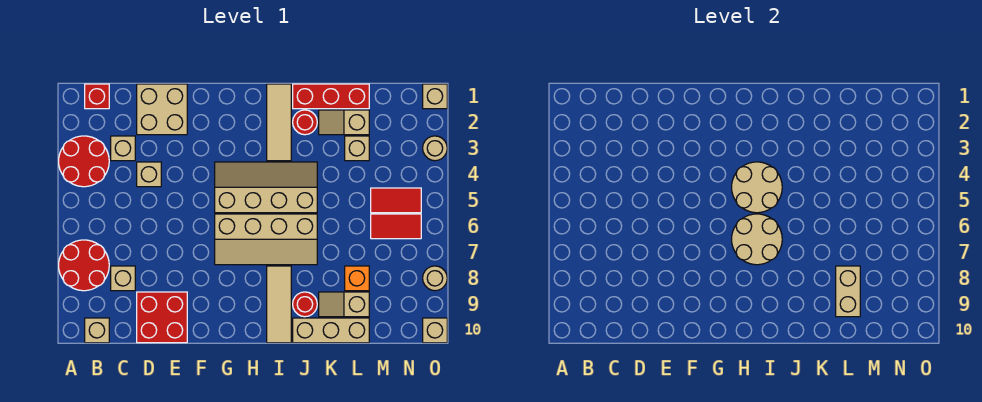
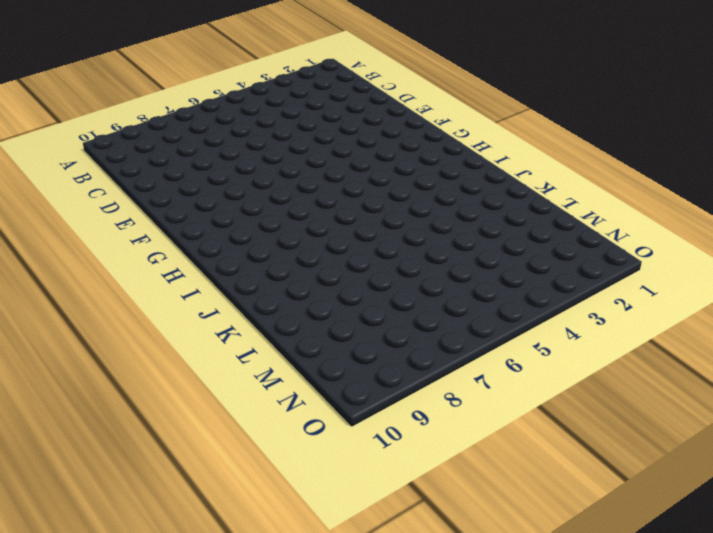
none -> red round brick A3:B4 level 1
none -> red round brick A7:B8 level 1
none -> red brick B1 level 1
none -> tan brick B10 level 1

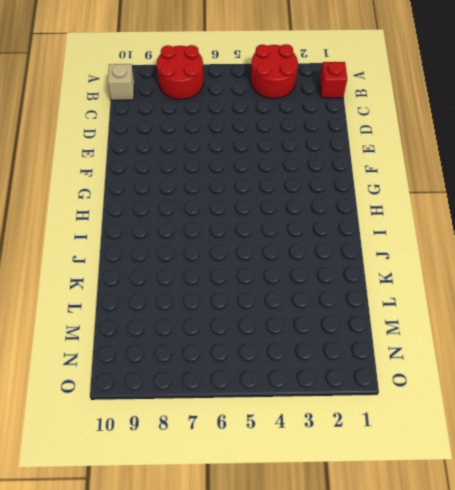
none -> tan brick C3 level 1
none -> tan brick C8 level 1
none -> tan brick D1:E2 level 1
none -> tan brick D4 level 1

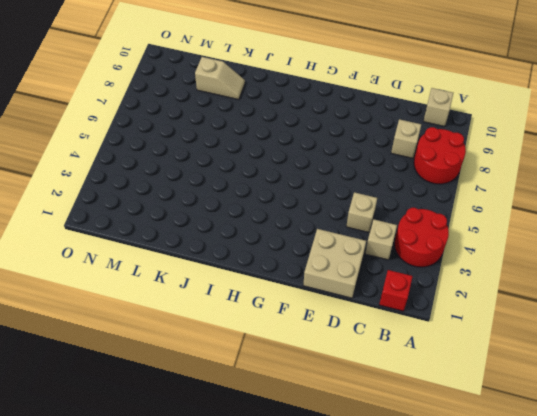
none -> red brick D9:E10 level 1
none -> tan slope G4:J5 level 1 top 5
none -> tan slope G6:J7 level 1 top 6
none -> tan tile I1:I3 level 1

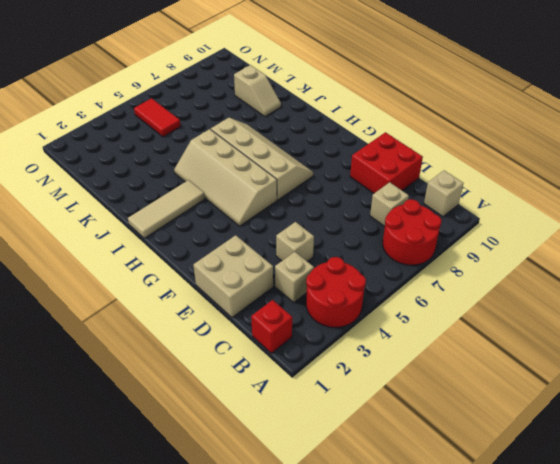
none -> tan tile I8:I10 level 1
none -> red brick J1:L1 level 1
none -> red round brick J2 level 1
none -> red round brick J9 level 1

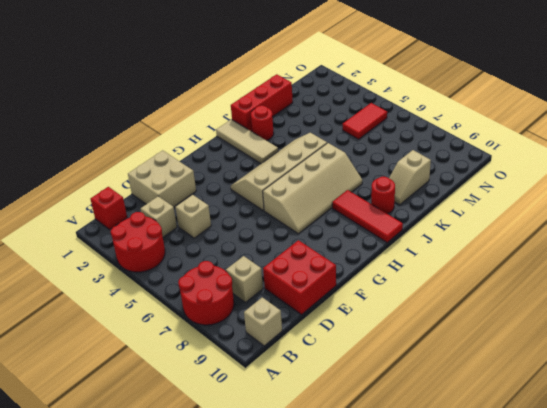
red tile I8:I10 level 1 -> tan tile I8:I10 level 1
none -> tan brick J10:L10 level 1
none -> tan slope K2:L2 level 1 top L
none -> tan brick L3 level 1
none -> orange brick L8 level 1

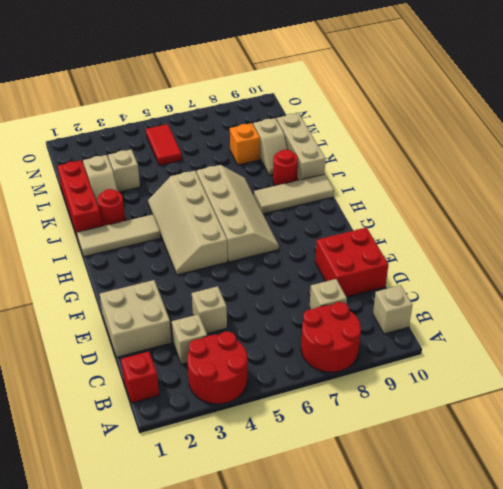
none -> red tile M6:N6 level 1
none -> tan brick O1 level 1
none -> tan round brick O3 level 1
none -> tan round brick O8 level 1

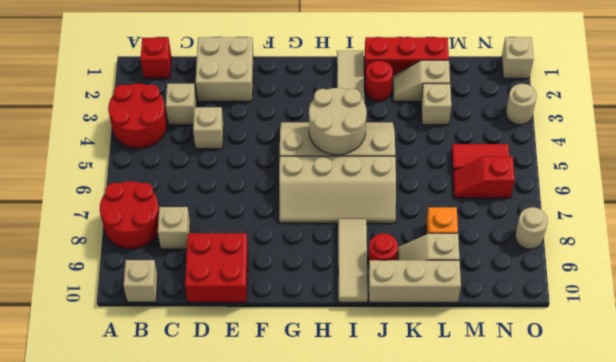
red slope M6:N6 level 1 top N -> red tile M6:N6 level 1
none -> tan brick O10 level 1
none -> tan round brick H6:I7 level 2
none -> tan brick L8:L9 level 2

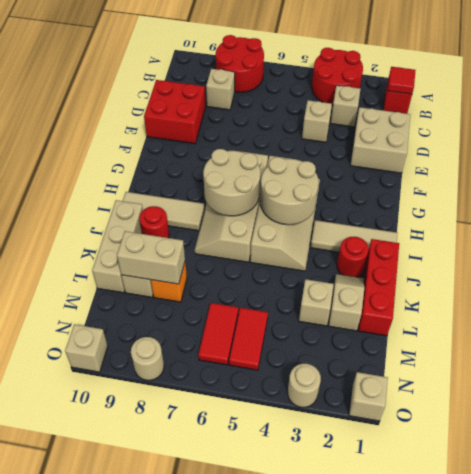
red tile B1 level 2 -> none
none -> tan brick B10 level 1

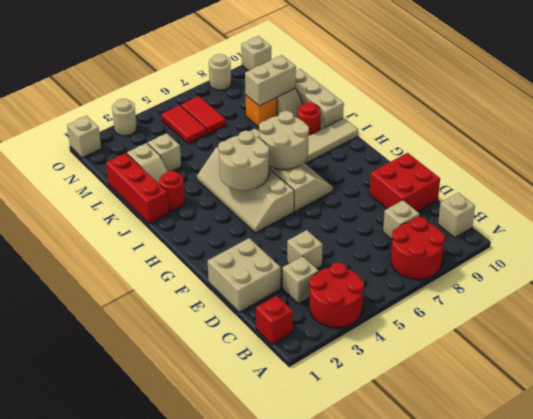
none -> tan tile I1:I3 level 1

